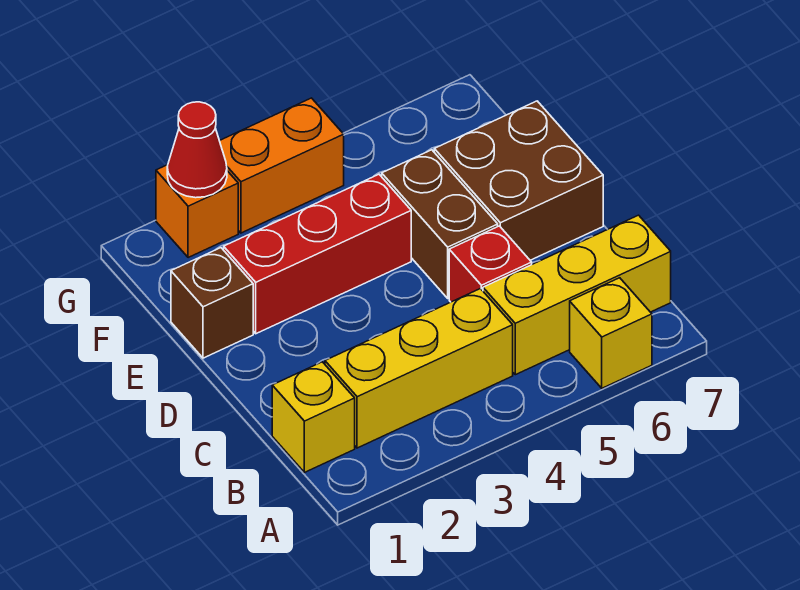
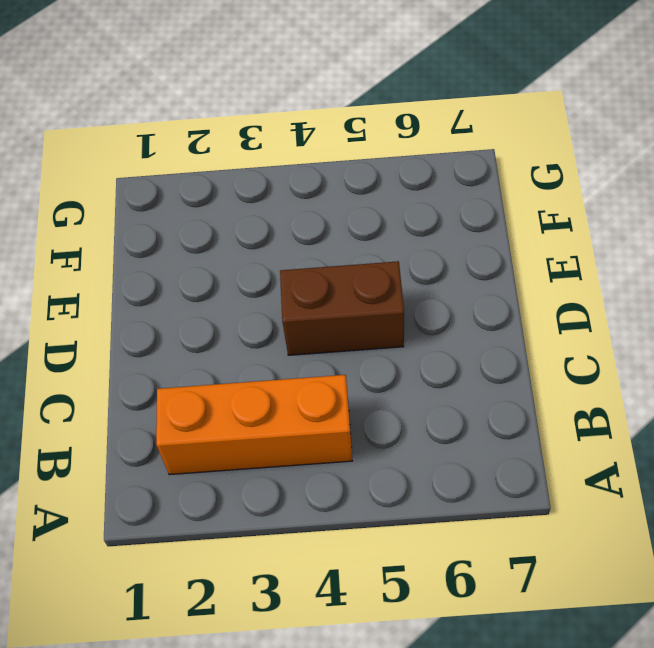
orange brick B2:B4 level 1 -> yellow brick B2:B4 level 1
brown brick D4:D5 level 1 -> brown brick D5:E5 level 1
none -> yellow brick A6 level 1
none -> yellow brick B1 level 1
none -> yellow brick B5:B7 level 1

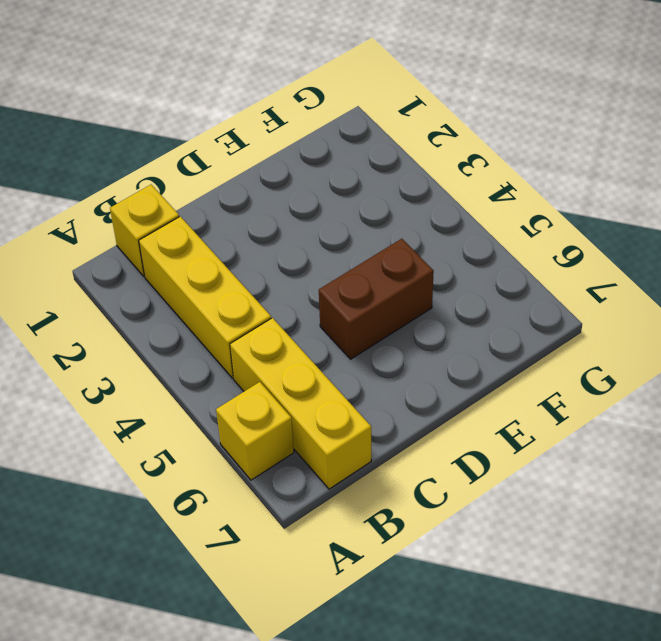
none -> red brick C5 level 1
none -> brown brick D6:E7 level 1
none -> brown brick E1 level 1

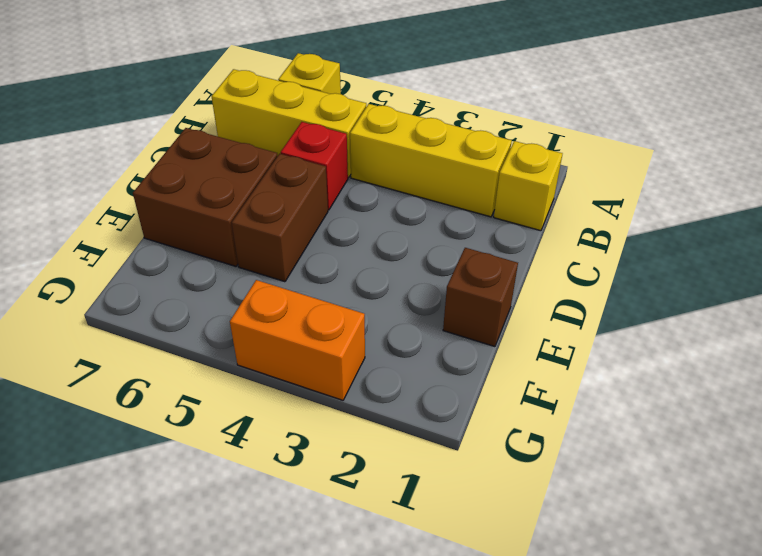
none -> red brick E2:E4 level 1
none -> orange brick G2 level 1
none -> red cone G2 level 2

